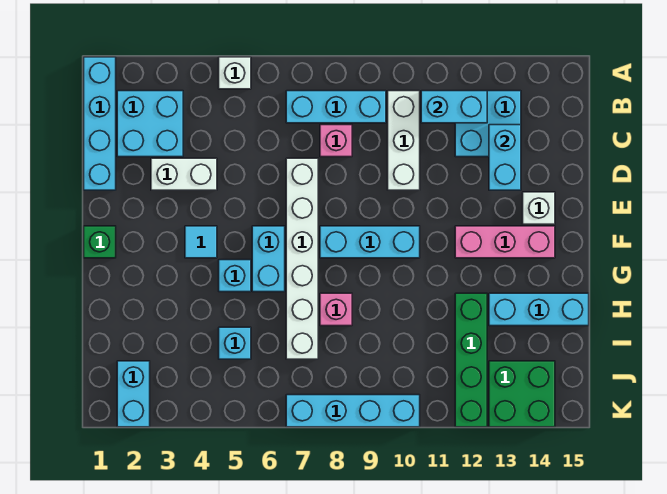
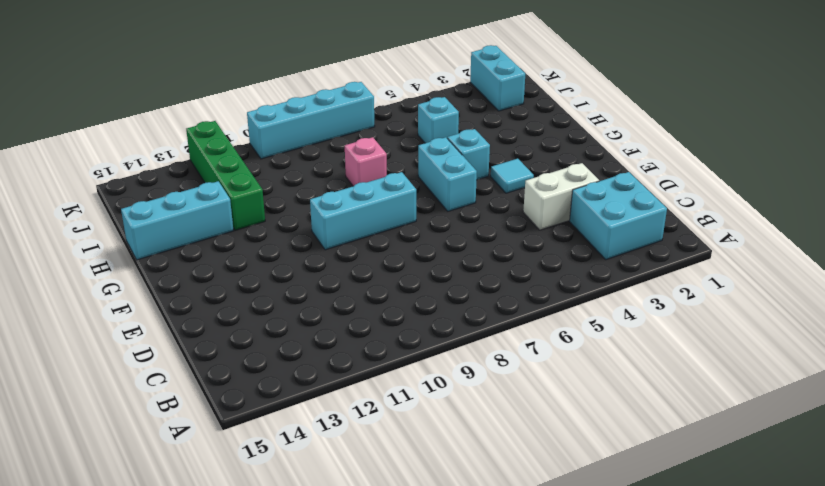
none -> cyan brick A1:D1 level 1
none -> white brick A5 level 1
none -> cyan brick B7:B9 level 1

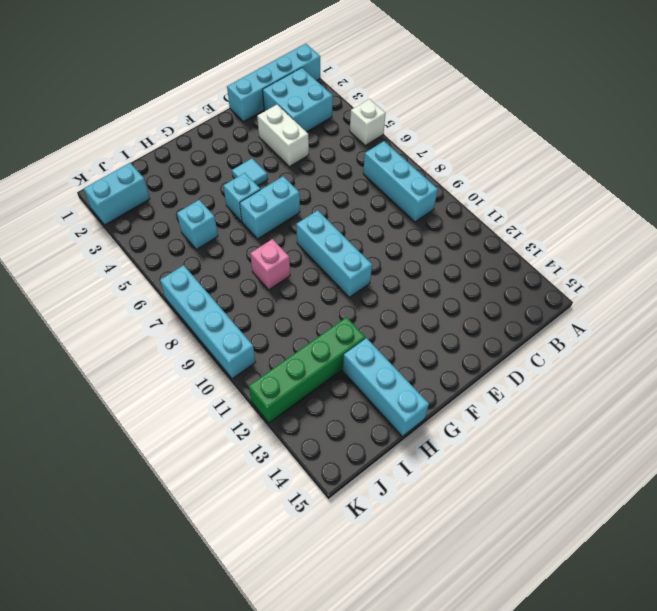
none -> white brick B10:D10 level 1
none -> cyan brick B12:C13 level 1
none -> pink brick C8 level 1

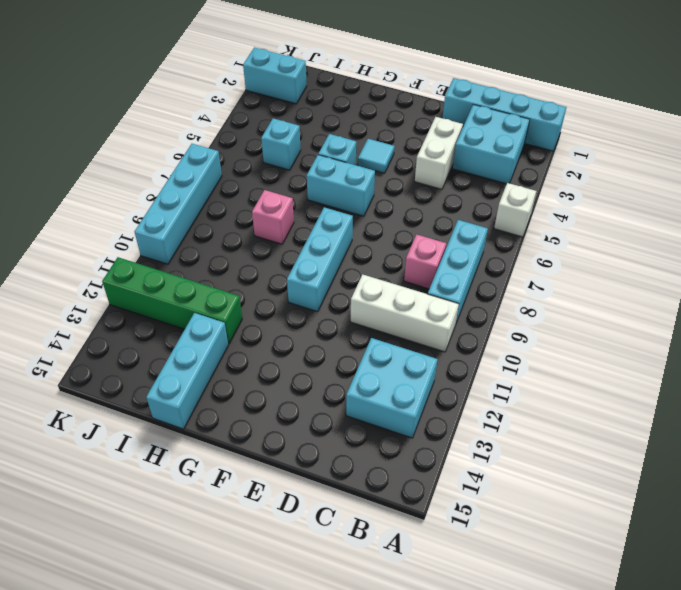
none -> white brick D7:I7 level 1
none -> white brick E14 level 1
none -> green brick F1 level 1

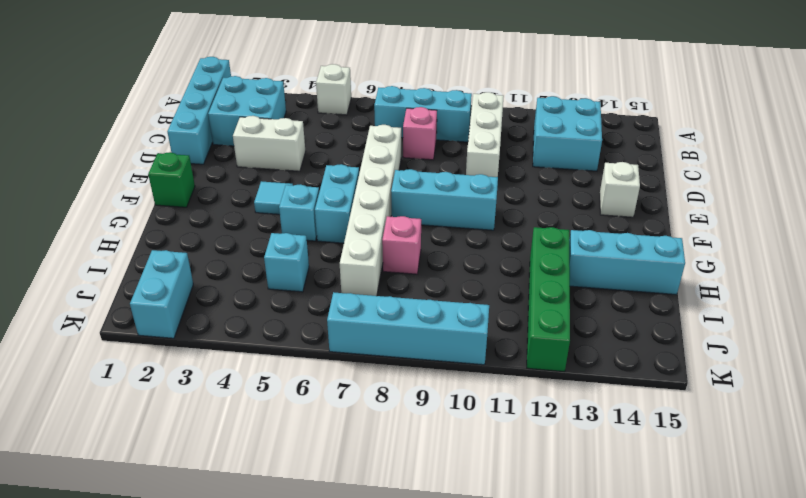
none -> pink brick F12:F14 level 1
none -> green brick J13:K14 level 1
none -> cyan brick B11:B12 level 2

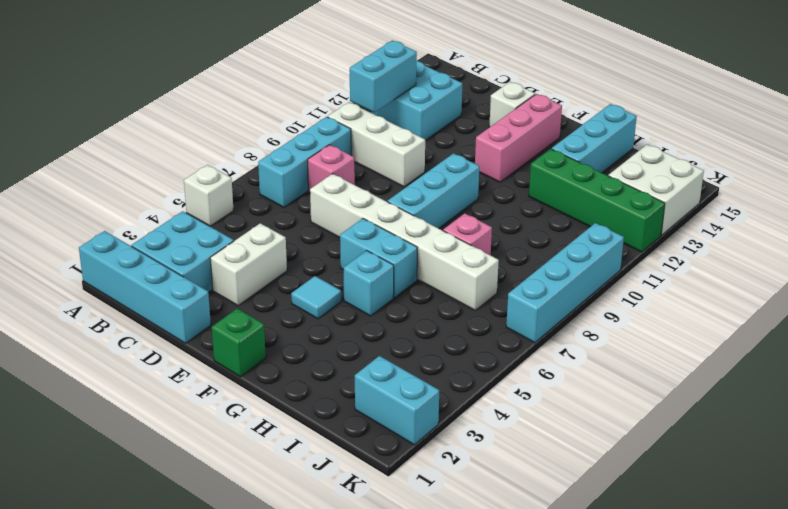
white brick J13:K14 level 1 -> green brick J13:K14 level 1
none -> cyan brick I5 level 1
none -> cyan brick C13:D13 level 2

